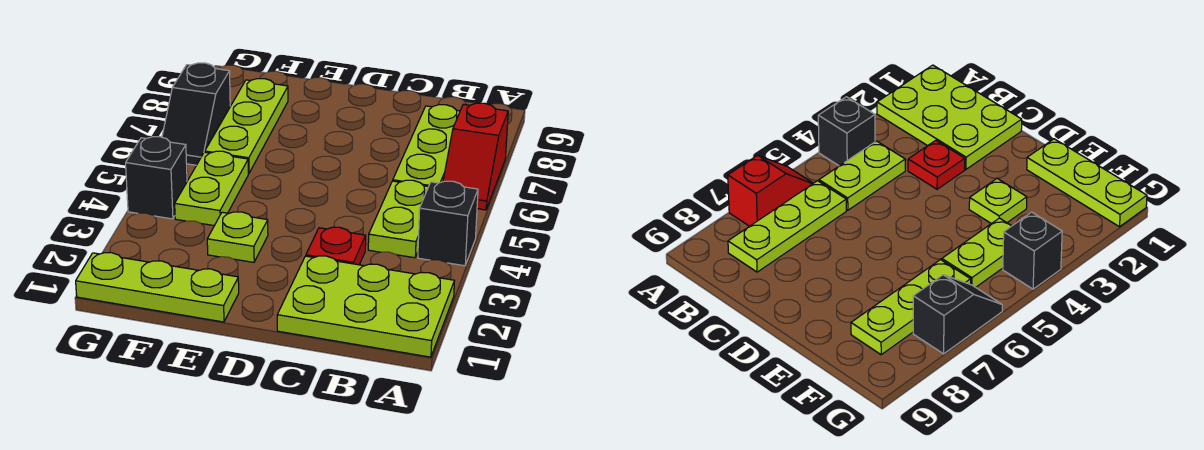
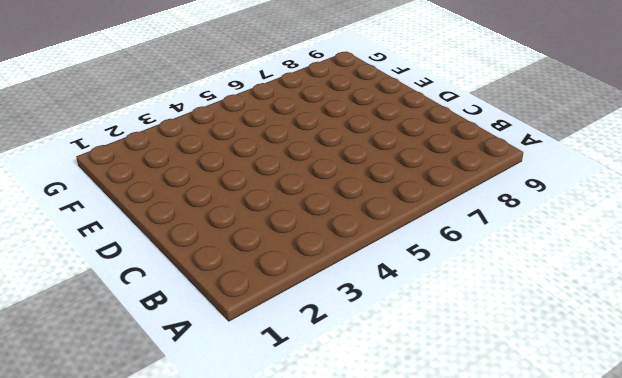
none -> lime plate A1:C2 level 1
none -> black brick A4 level 1
none -> red slope A6:A7 level 1 top 7

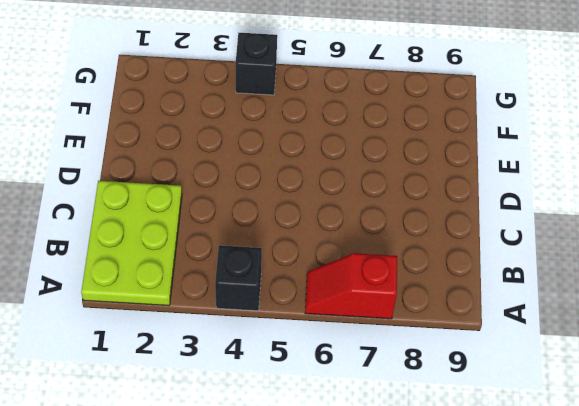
none -> lime plate B4:B5 level 1
none -> lime plate B6:B8 level 1
none -> red plate C3 level 1

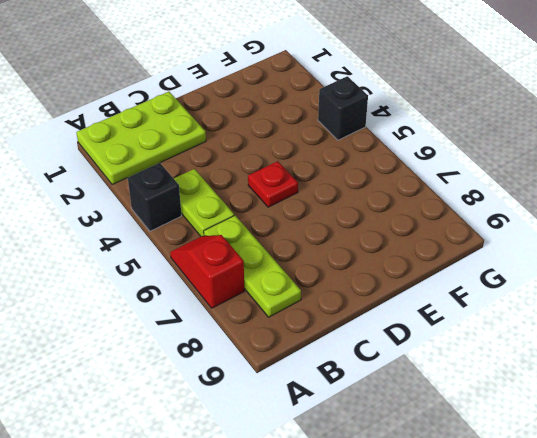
red plate D5 level 1 -> red plate C3 level 1
none -> lime plate E1:G1 level 1
none -> lime plate E3 level 1
none -> lime plate F4:F5 level 1

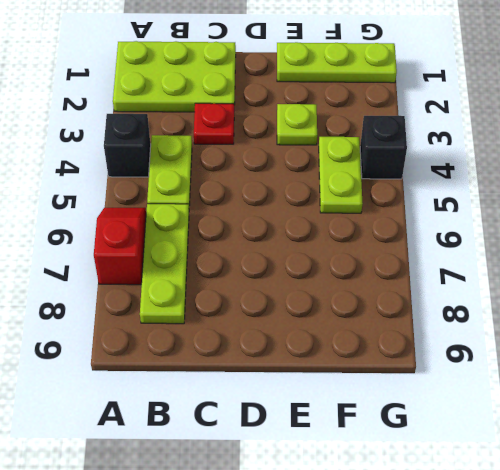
none -> lime plate F6:F8 level 1
none -> black slope G6:G7 level 1 top 7

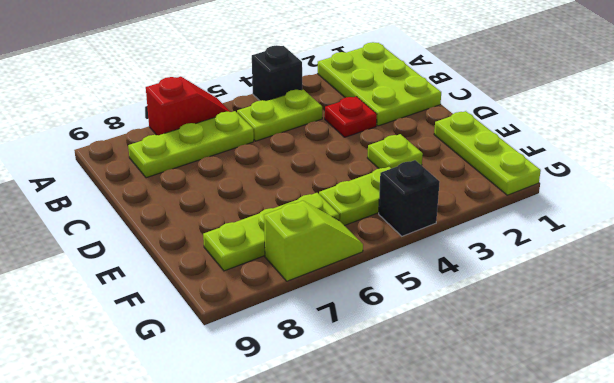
lime slope G6:G7 level 1 top 7 -> black slope G6:G7 level 1 top 7

